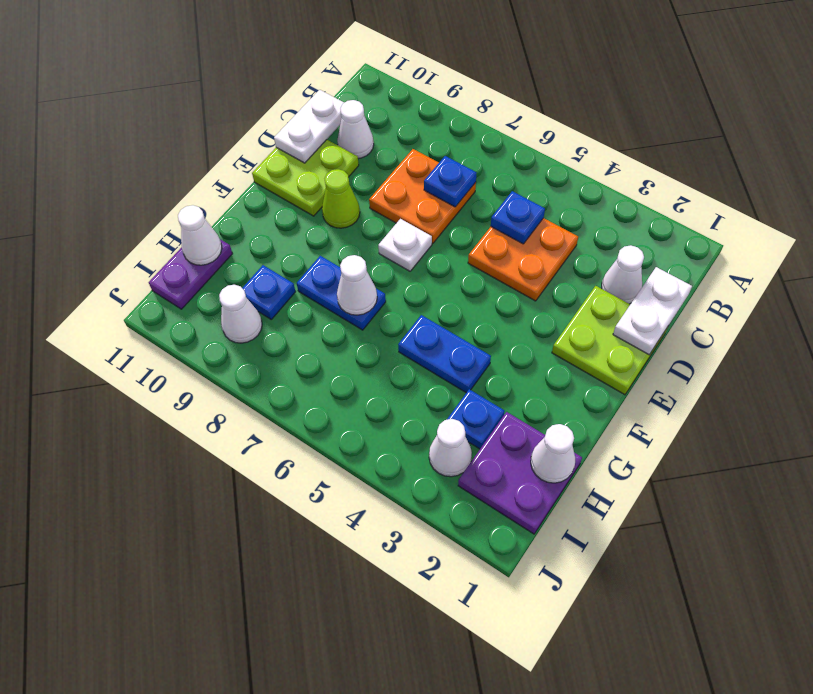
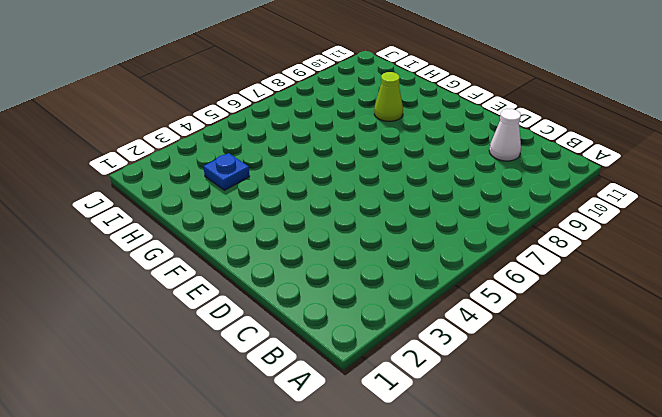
lime cone G9 level 1 -> lime cone E9 level 1
none -> white cone C2 level 1
none -> orange plate C4:D5 level 1
none -> orange plate C7:D8 level 1

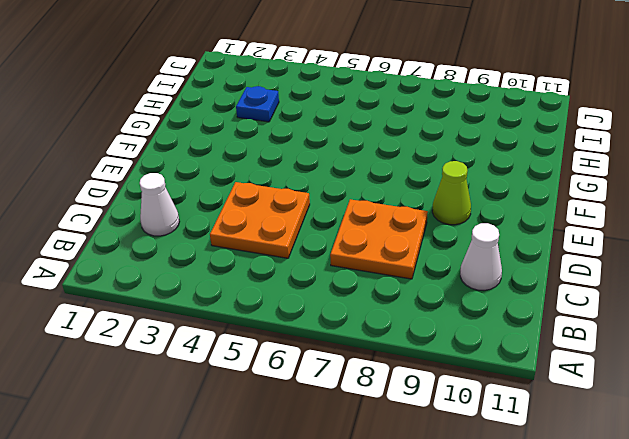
none -> lime plate D1:E2 level 1
none -> lime plate D10:E11 level 1
none -> white plate E7 level 1

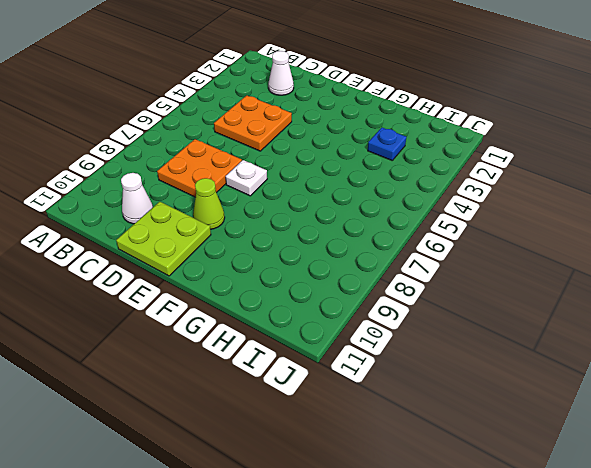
none -> lime plate D1:E2 level 1
none -> blue plate G4:G5 level 1
none -> blue plate G7:G8 level 1

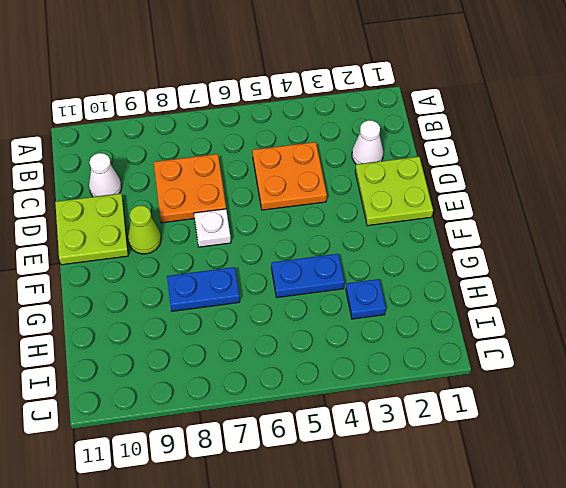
none -> purple plate H1:I2 level 1
none -> blue plate H9 level 1
none -> purple plate H11:I11 level 1

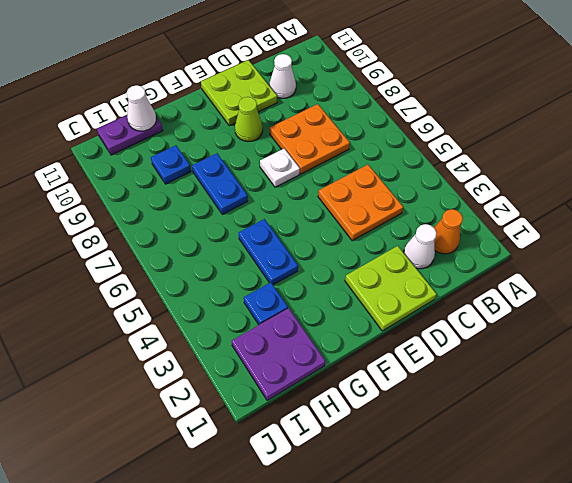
orange cone B2 level 1 -> none
none -> white cone I3 level 1
none -> white cone I9 level 1
none -> white plate C1:D1 level 2

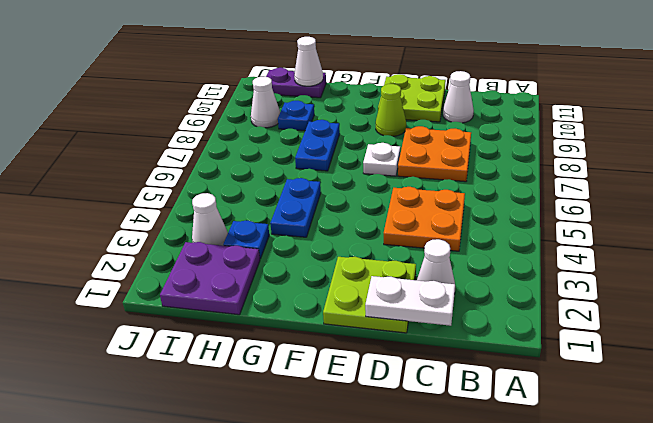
none -> blue plate C5 level 2
none -> blue plate C7 level 2
none -> white plate C11:D11 level 2

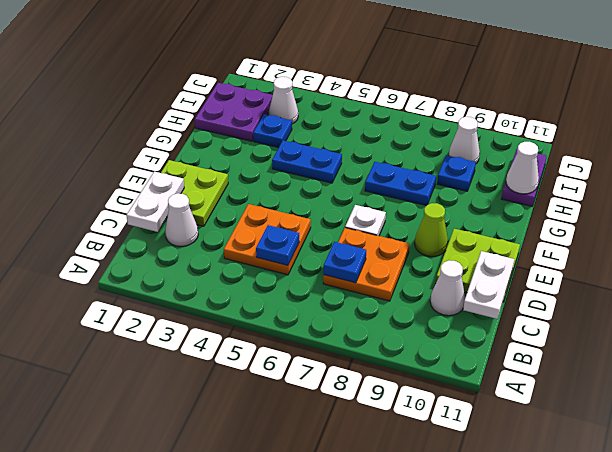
none -> white cone G7 level 2
none -> white cone H1 level 2

